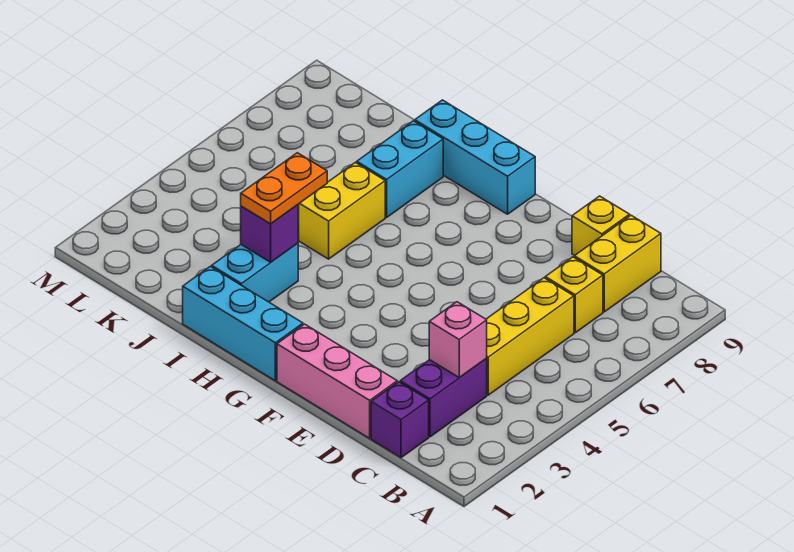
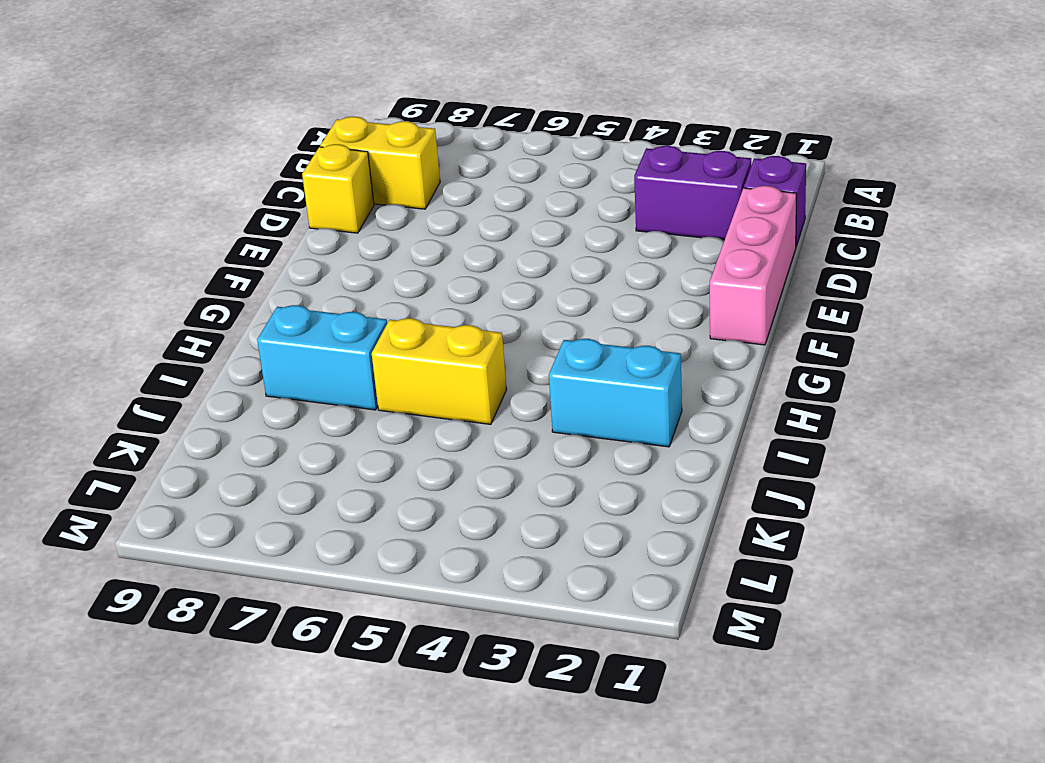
none -> yellow brick C4:C6 level 1
none -> yellow brick C7 level 1
none -> cyan brick G1:I1 level 1

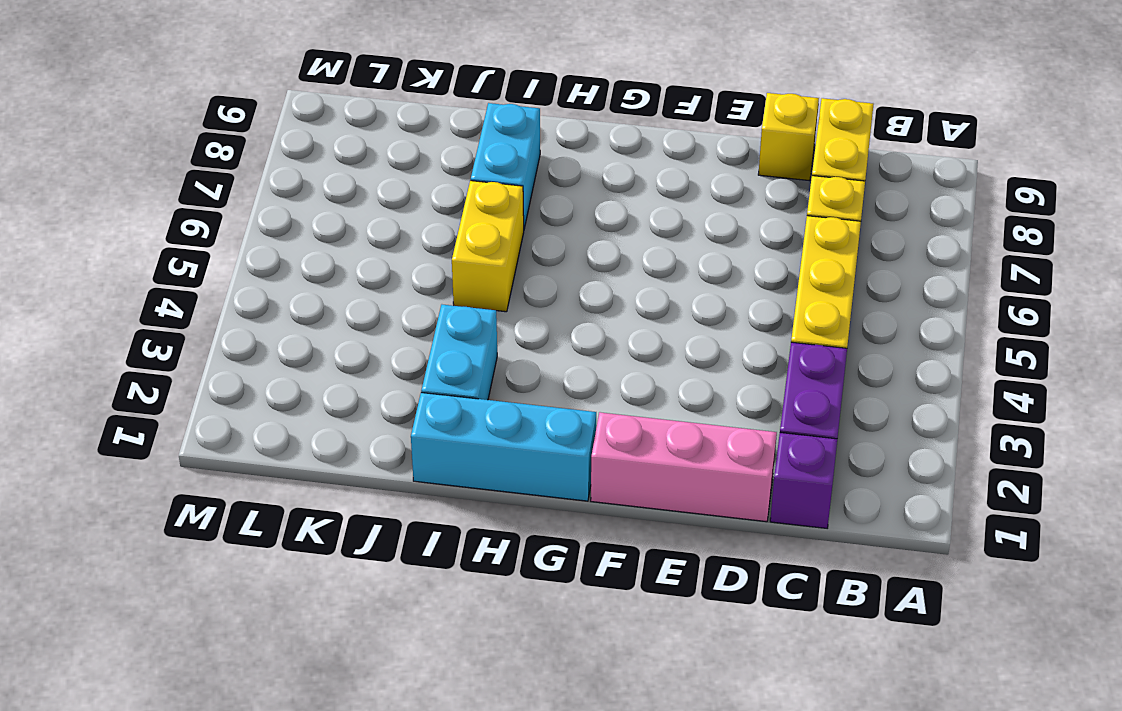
none -> cyan brick G9:I9 level 1
none -> pink brick C3 level 2
none -> purple brick I3 level 2

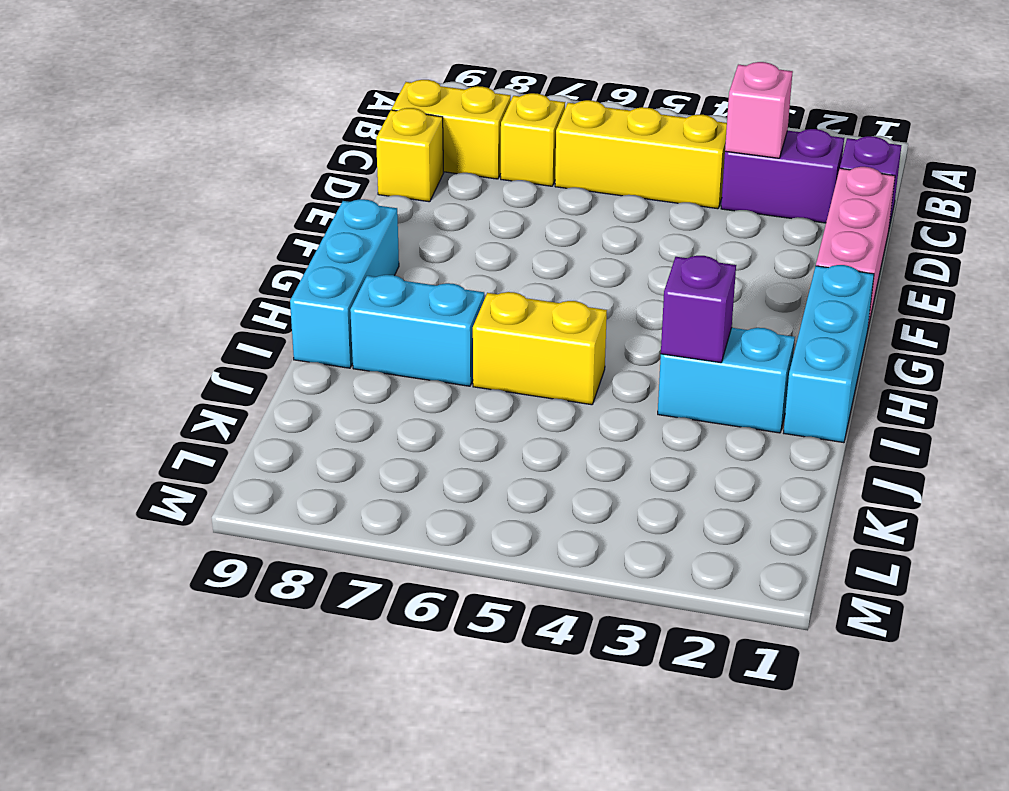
none -> orange plate I3:I4 level 3

